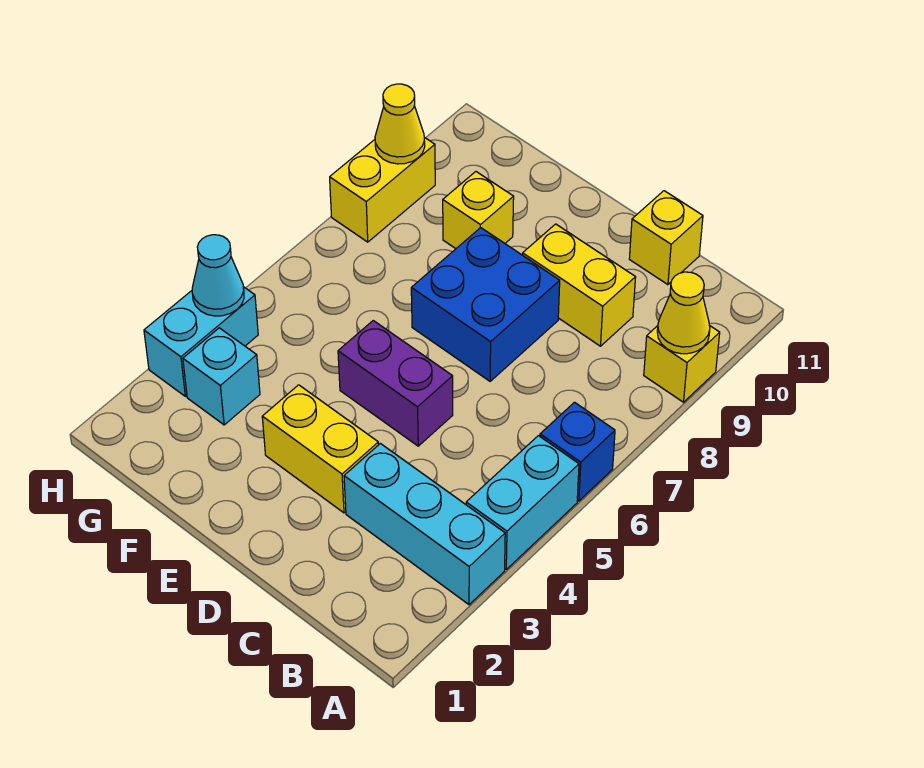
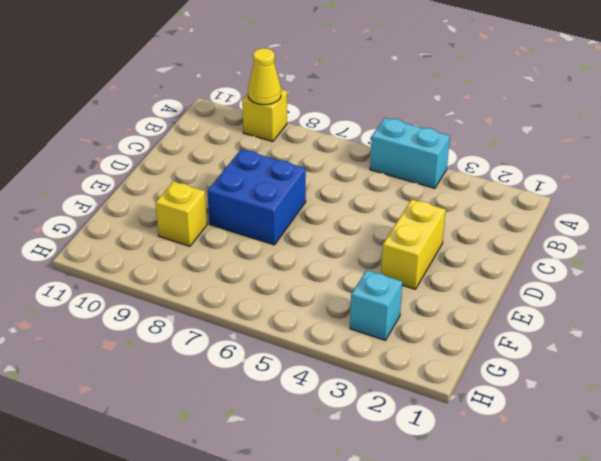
none -> cyan brick A3:C3 level 1
none -> blue brick A6 level 1
none -> yellow brick C9:D9 level 1

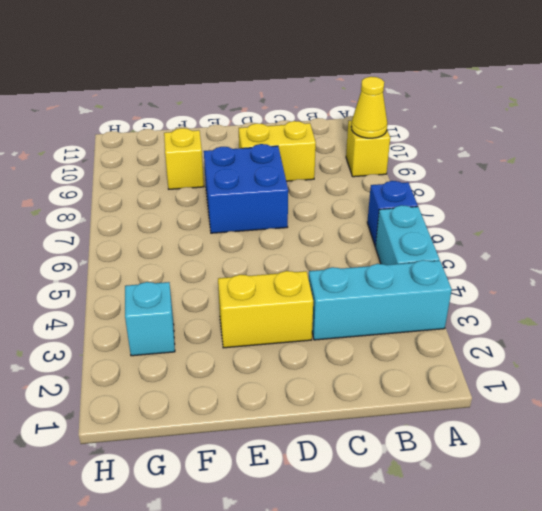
none -> yellow brick C11 level 1
none -> purple brick D5:E5 level 1
none -> cyan brick H3:H4 level 1

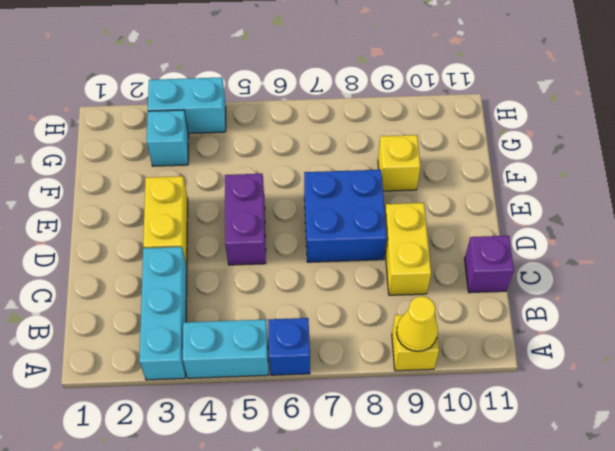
purple brick C11 level 1 -> yellow brick C11 level 1
none -> yellow brick H8:H9 level 1
none -> cyan cone H4 level 2
none -> yellow cone H9 level 2

